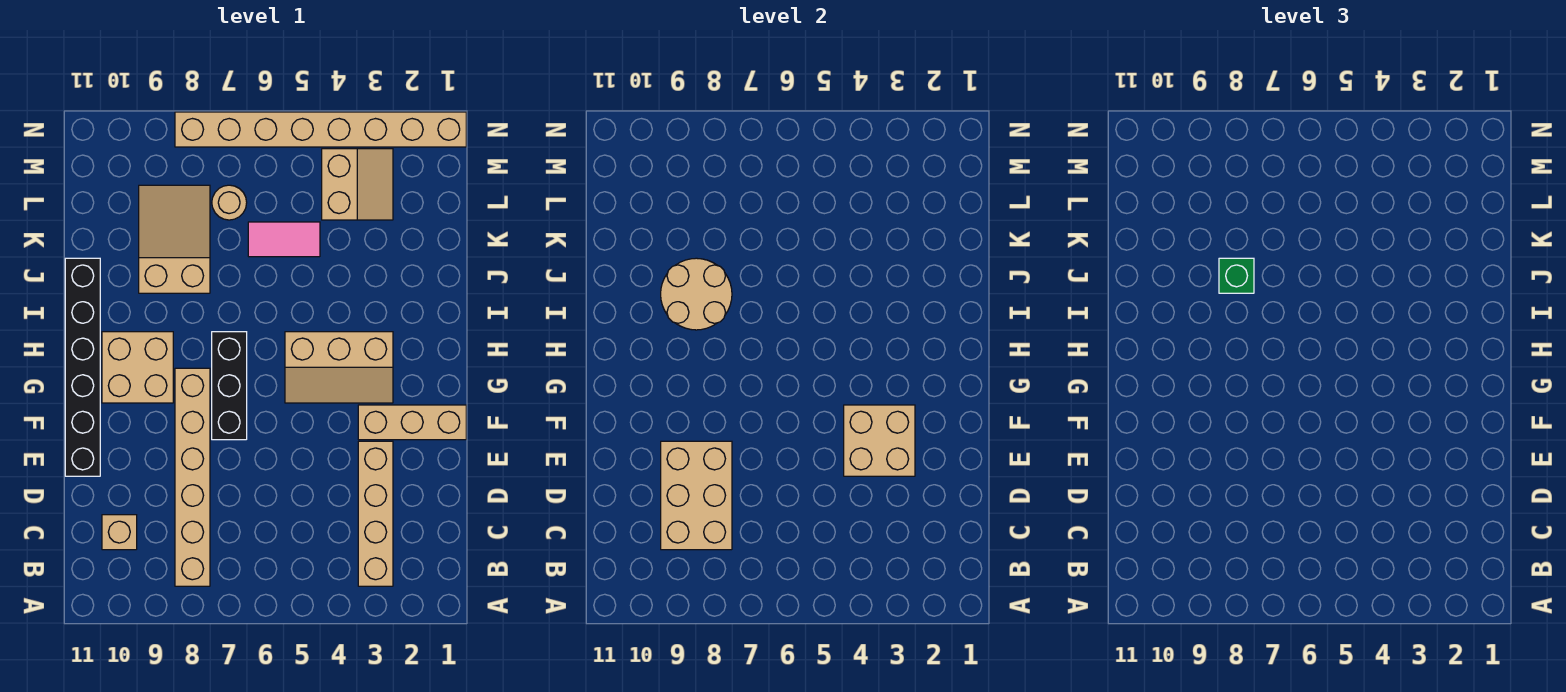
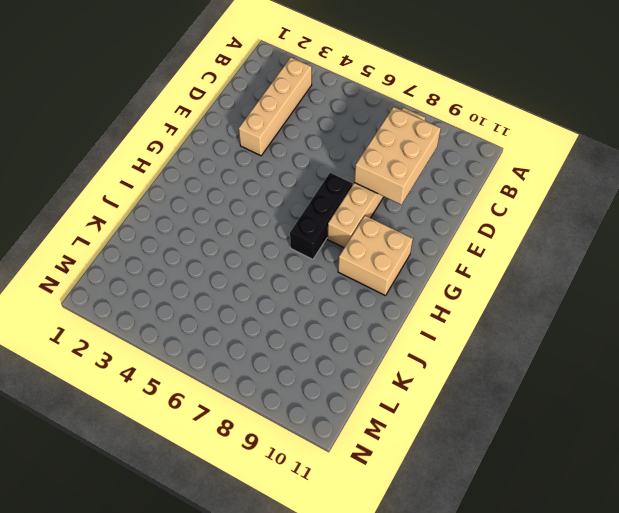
none -> tan brick C10 level 1
none -> black brick E11:J11 level 1
none -> tan brick F1:F3 level 1

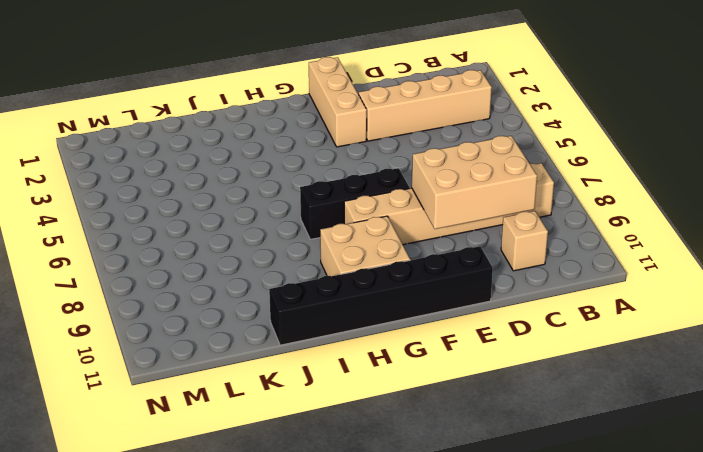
none -> tan slope G3:H5 level 1 top H
none -> tan slope J8:L9 level 1 top J
none -> pink tile K5:K6 level 1

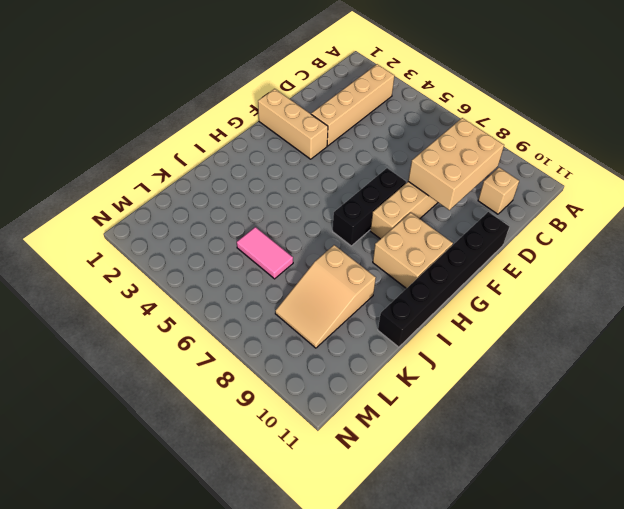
none -> tan slope G3:H5 level 1 top H
none -> tan slope L3:M4 level 1 top 4
none -> tan round brick L7 level 1

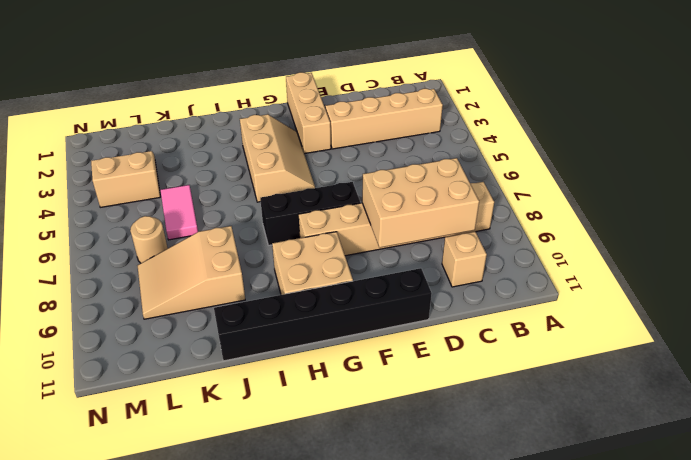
none -> tan brick N1:N8 level 1
none -> tan brick E3:F4 level 2
none -> tan round brick I8:J9 level 2

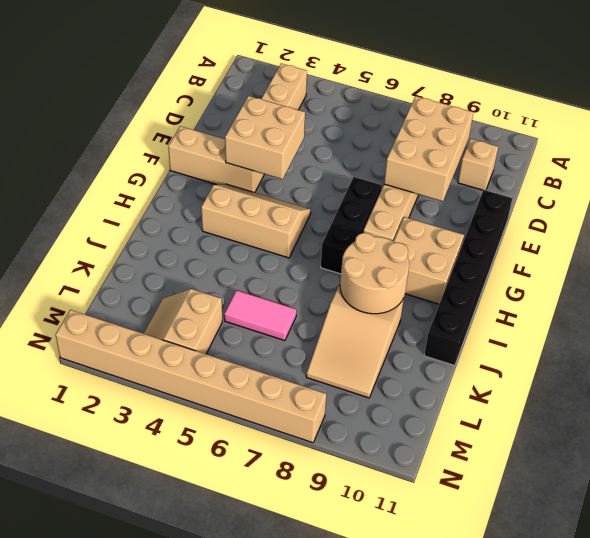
none -> tan round brick L7 level 1
none -> green brick J8 level 3

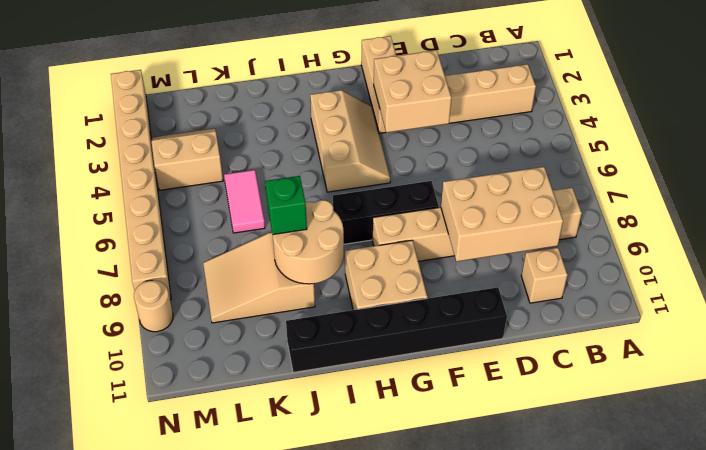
tan round brick N9 level 1 -> tan round brick L7 level 1

